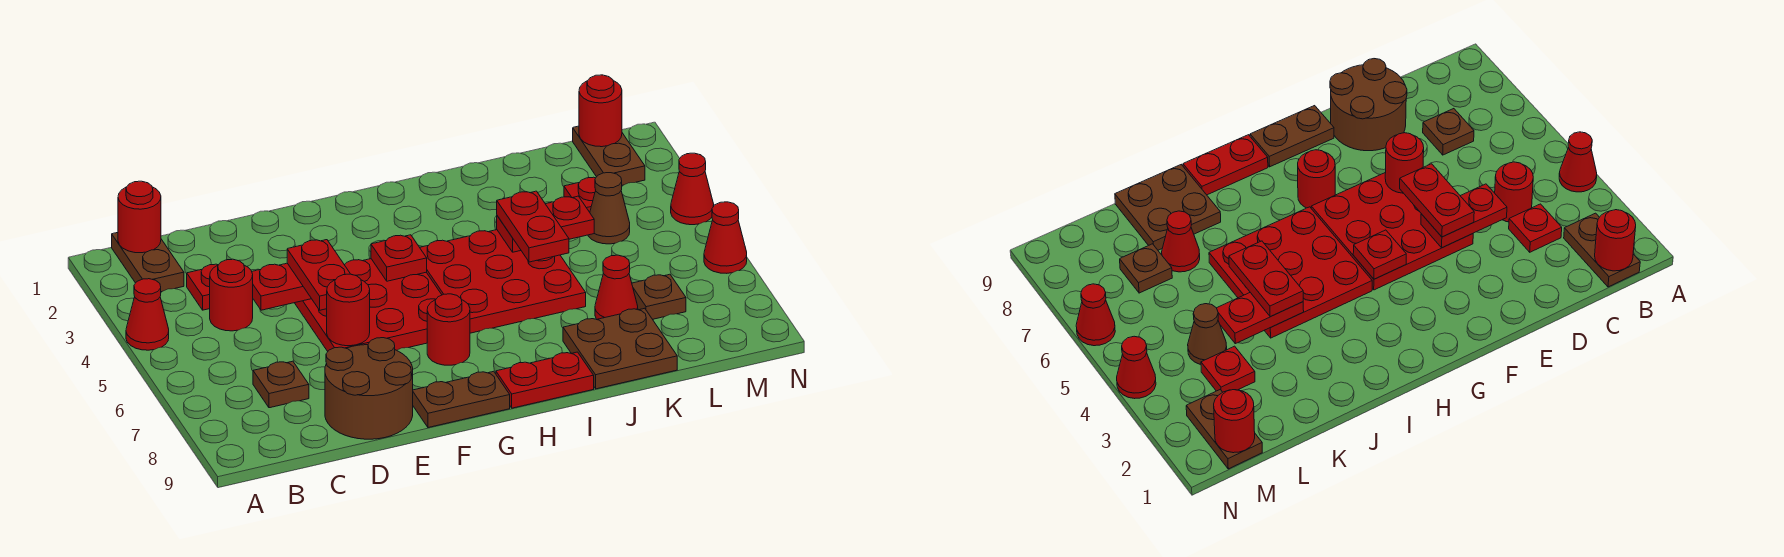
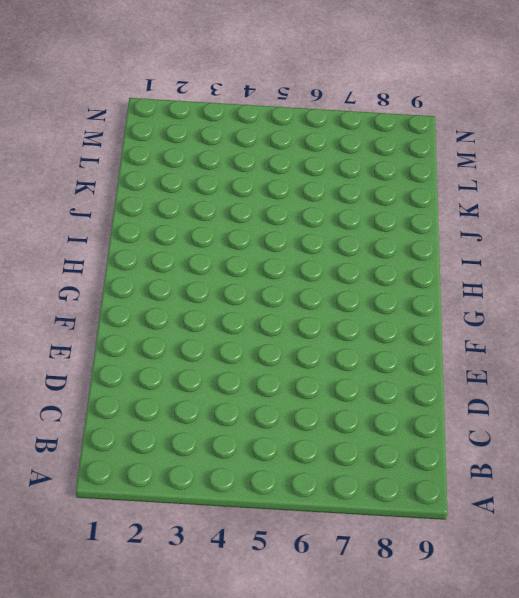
none -> red cone A4 level 1
none -> brown plate B1:B2 level 1
none -> red plate C3 level 1

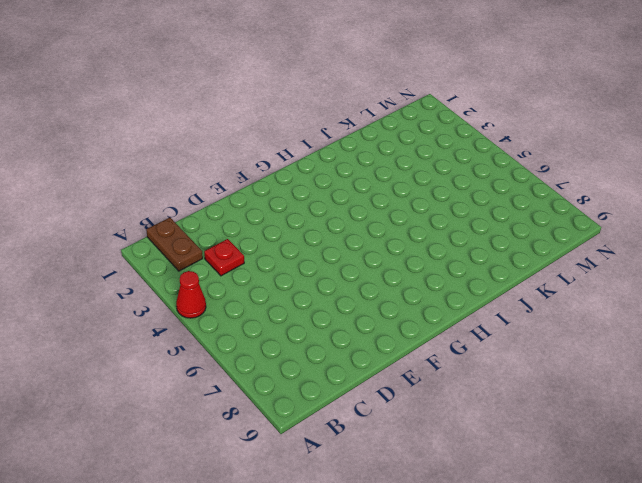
none -> red round brick C4 level 1
none -> brown plate C7 level 1
none -> brown round brick D8:E9 level 1

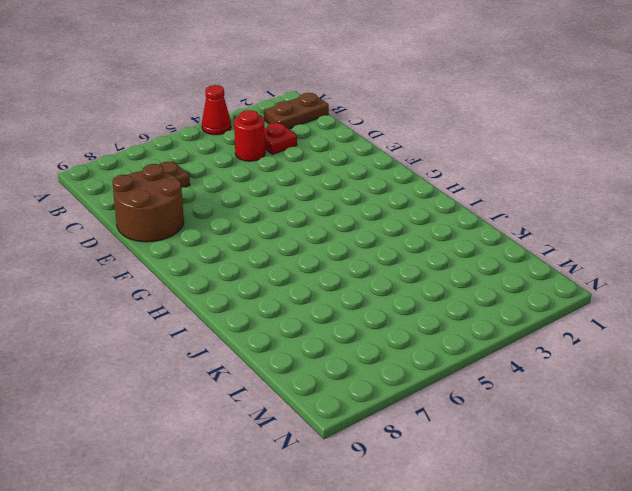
none -> red plate E4:G6 level 1
none -> brown plate F9:G9 level 1
none -> red round brick G7 level 1

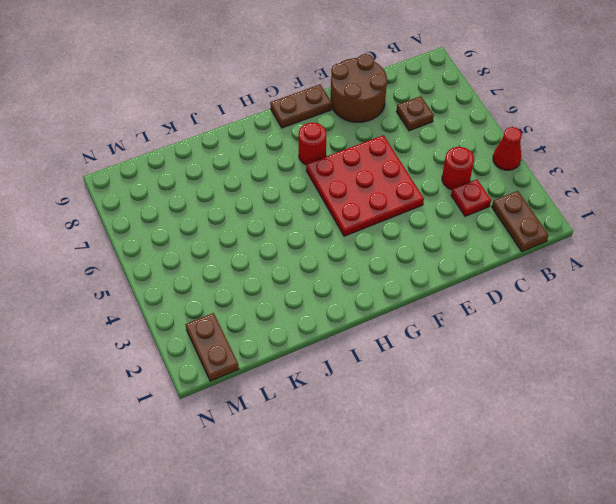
none -> red plate H4:J6 level 1
none -> red plate H9:I9 level 1
none -> brown plate J8:K9 level 1

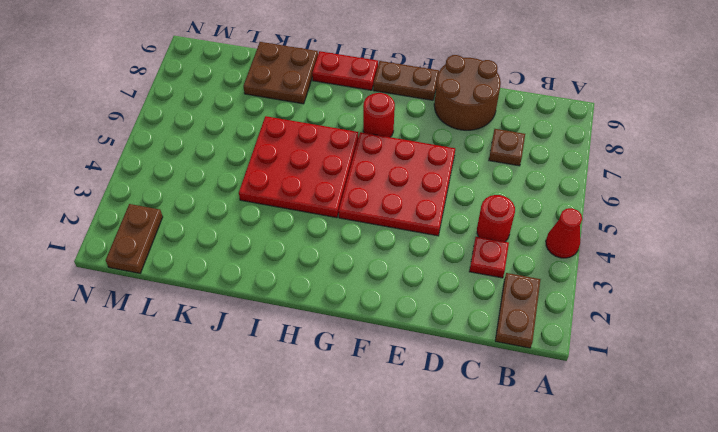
none -> red cone K7 level 1
none -> red plate L3 level 1
none -> brown cone L4 level 1

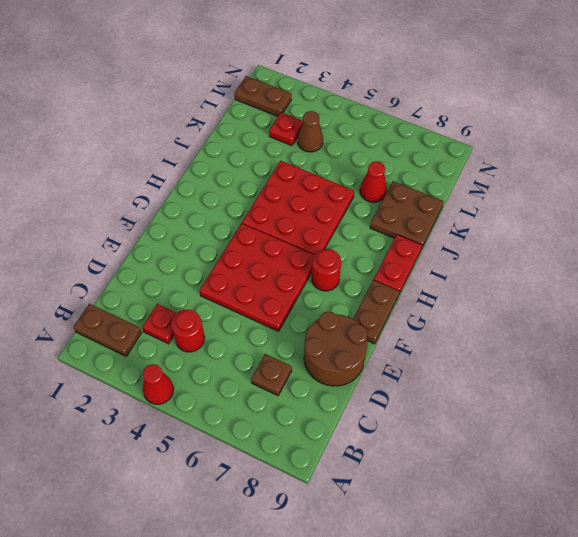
none -> brown plate L7 level 1
none -> red cone N4 level 1
none -> red cone N6 level 1

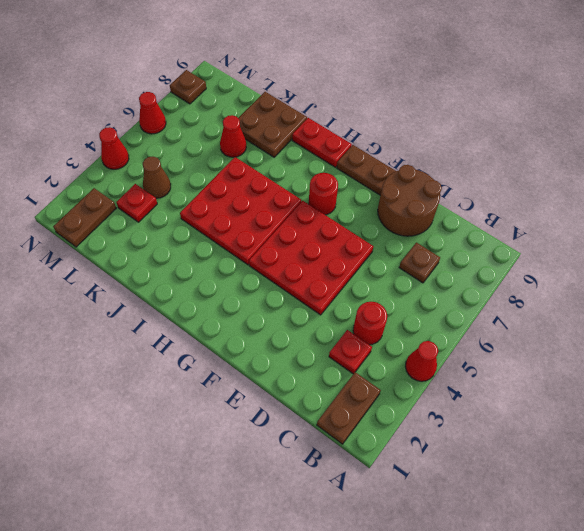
brown plate N8 level 1 -> brown plate L7 level 1
none -> red round brick B1 level 2
none -> red plate D4:E4 level 2
none -> red round brick E6 level 2

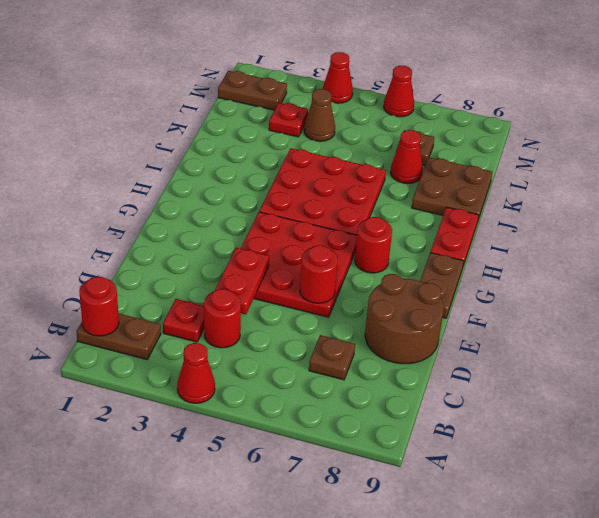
none -> red plate G4 level 2
none -> red plate J4:K4 level 2
none -> red round brick M1 level 2

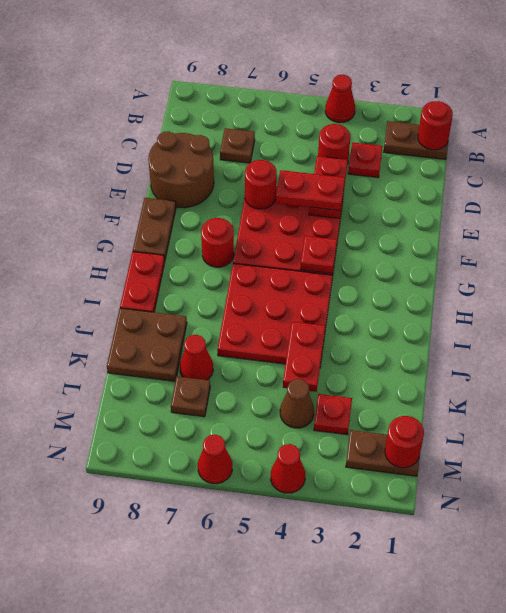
none -> red plate J4:J5 level 3

